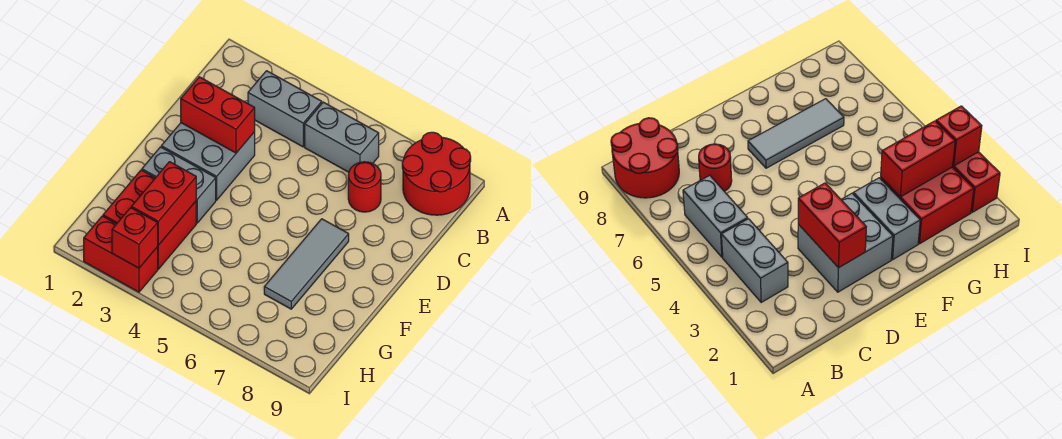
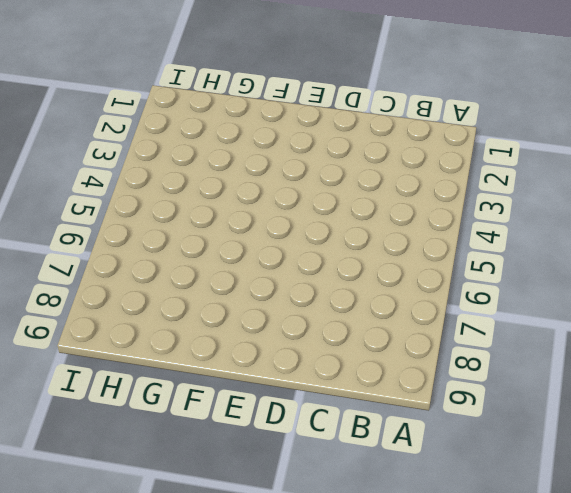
none -> red round brick A8:B9 level 1
none -> grey brick B3:B4 level 1
none -> grey brick B5:B6 level 1

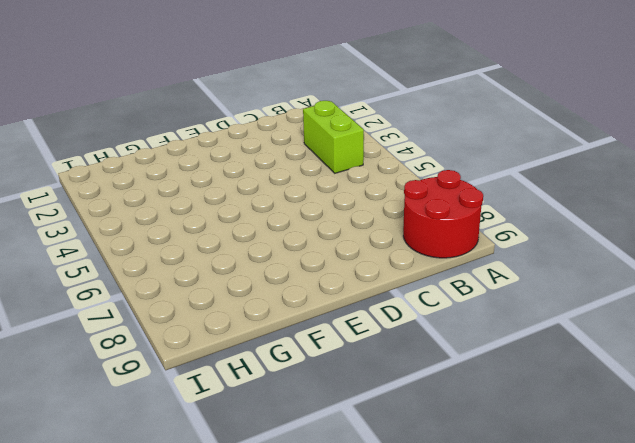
lime brick B3:B4 level 1 -> grey brick B3:B4 level 1
none -> grey brick B5:B6 level 1
none -> red round brick C7 level 1
none -> grey brick D2:E3 level 1

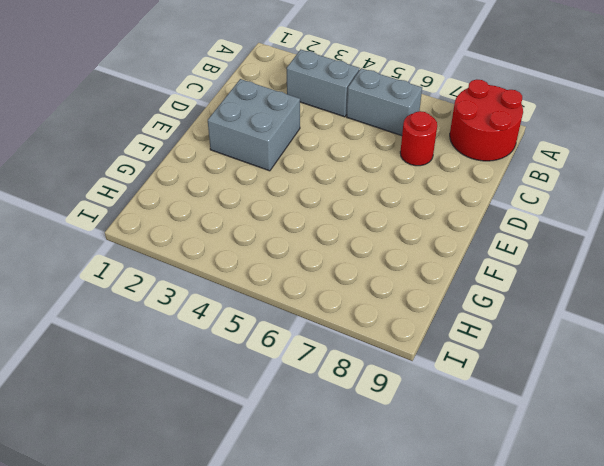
none -> grey tile E7:G7 level 1
none -> grey brick F2:F3 level 1
none -> red brick G2:H3 level 1

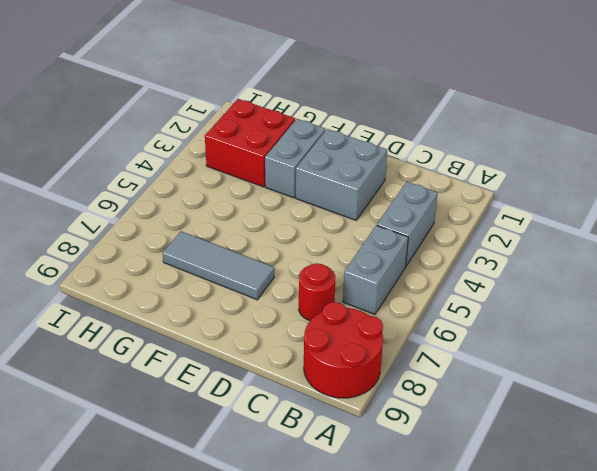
none -> red brick I2:I3 level 1
none -> red brick D2:D3 level 2
none -> red brick G3:H3 level 2

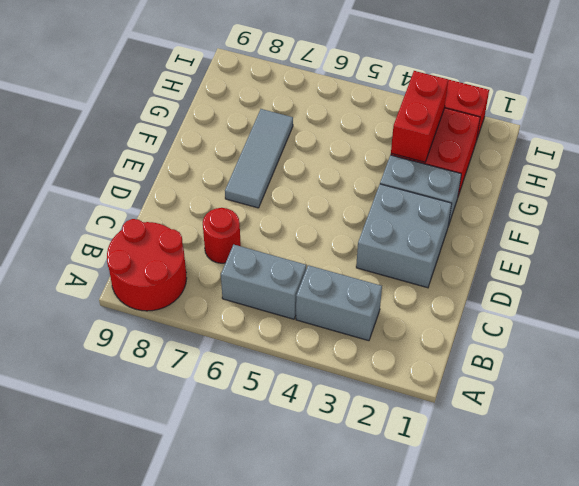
none -> red brick D2:D3 level 2
none -> red brick I3 level 2

